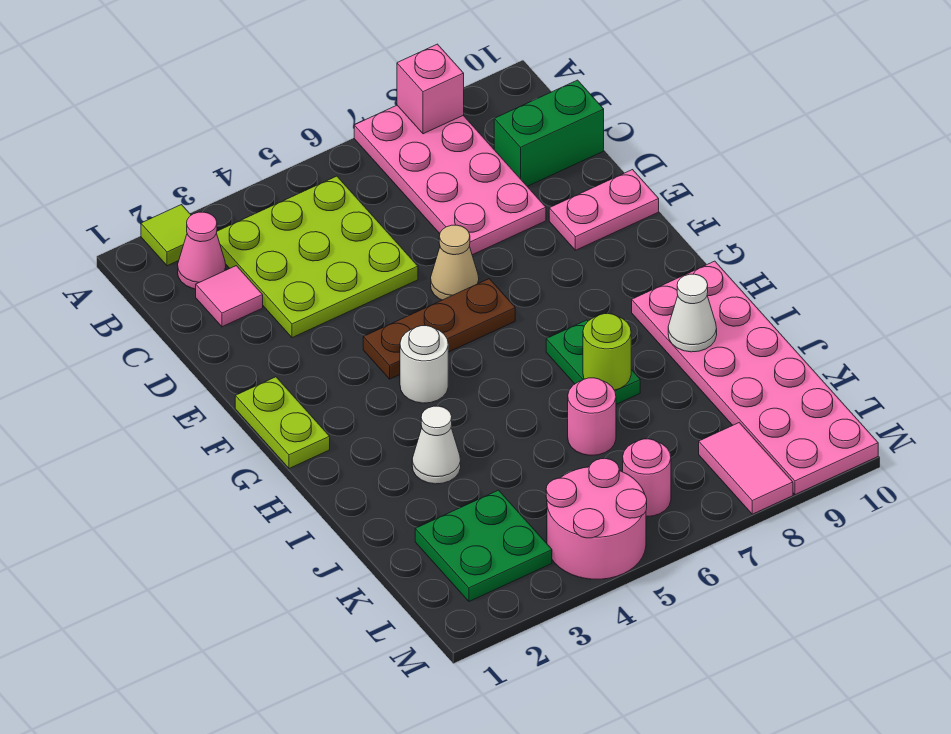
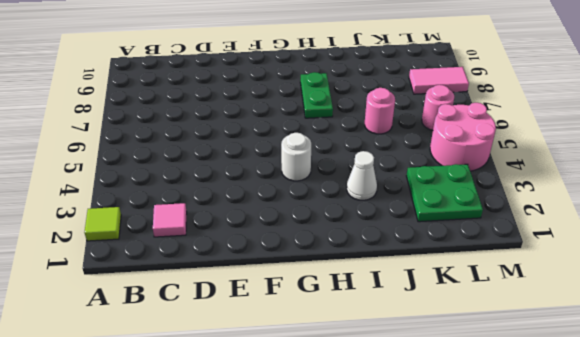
green plate H7:H8 level 1 -> green plate H7:I7 level 1
none -> pink plate A7:D8 level 1
none -> pink cone B2 level 1
none -> lime plate B3:D5 level 1

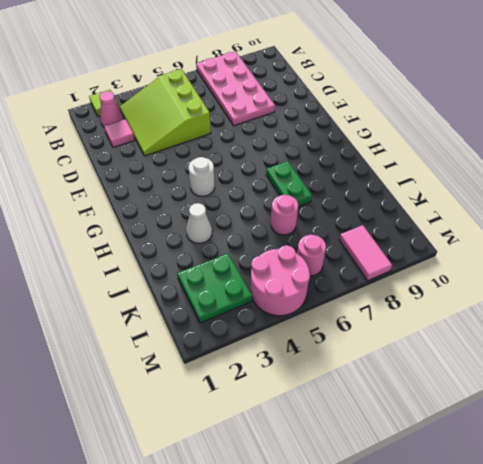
lime slope B3:D5 level 1 top 5 -> lime plate B3:D5 level 1
none -> green brick C9:C10 level 1
none -> tan cone E6 level 1
none -> pink plate E9:E10 level 1

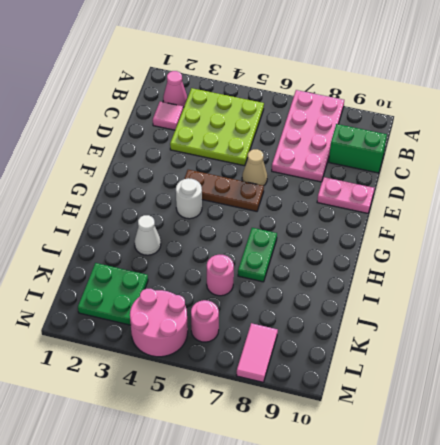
none -> lime tile A2 level 1
none -> lime plate F1:G1 level 1
none -> pink plate H9:M10 level 1

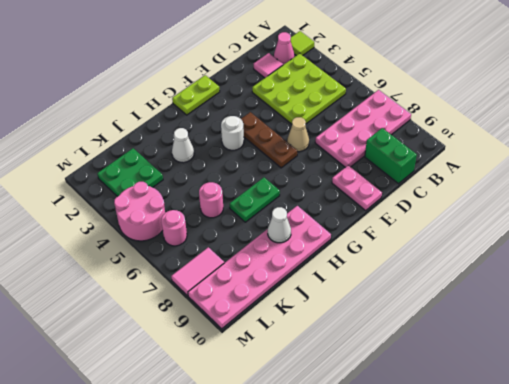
none -> pink brick A8 level 2
none -> lime round brick I7 level 2

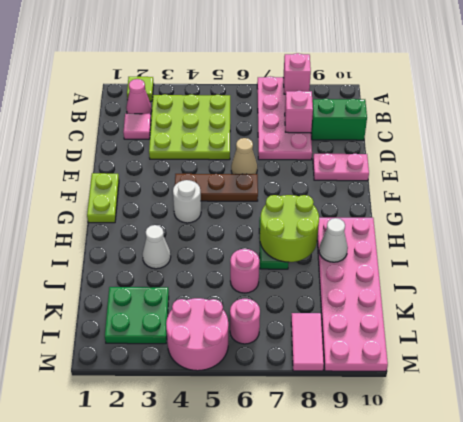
pink brick C8 level 2 -> none
lime round brick H7:I8 level 2 -> lime round brick I7 level 2

